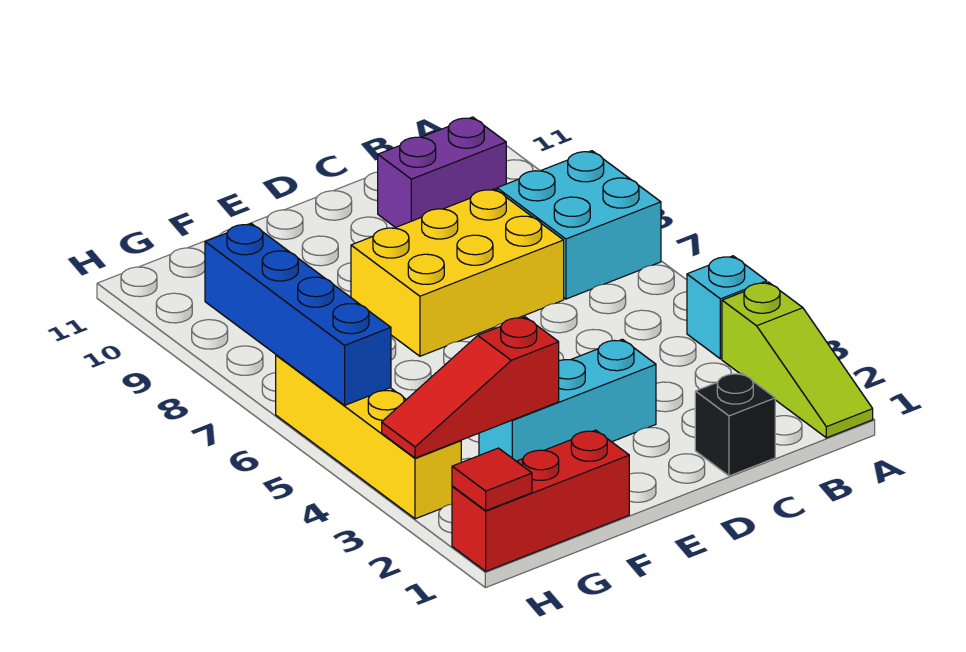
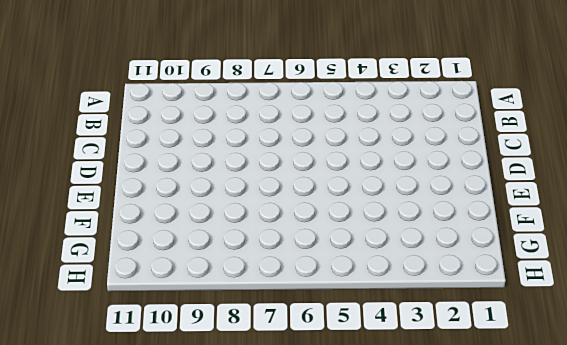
none -> lime slope A1:A3 level 1 top 3
none -> cyan brick A4 level 1
none -> cyan brick A7:B8 level 1

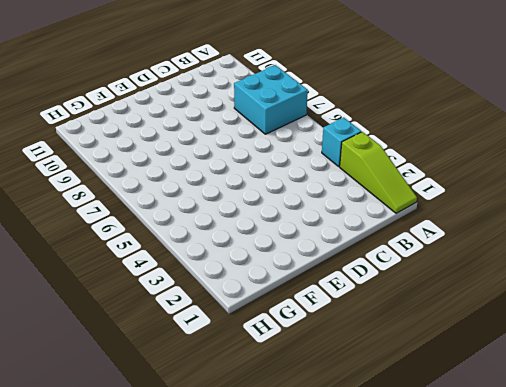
none -> purple brick B10:C10 level 1
none -> black brick C1 level 1
none -> yellow brick C7:E8 level 1

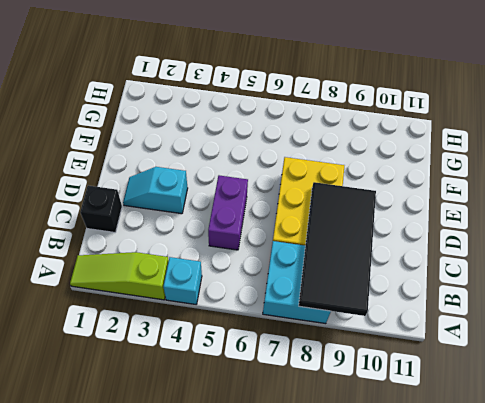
black tile A8:D9 level 2 -> none
purple brick C5:D5 level 1 -> purple brick B10:C10 level 1
cyan slope D2:D3 level 1 top 3 -> cyan brick D3:F3 level 1
none -> red brick F1:H1 level 1
none -> yellow brick H3:H6 level 1
none -> red slope F3:H3 level 2 top F

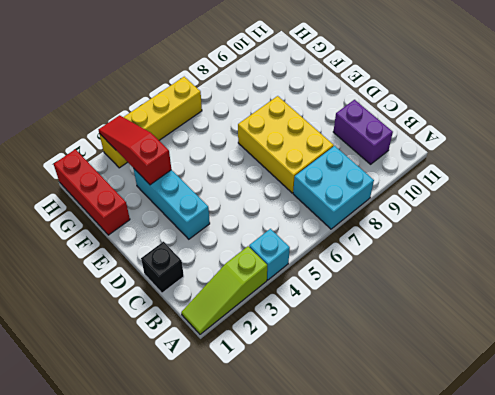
none -> red tile H1 level 2
none -> blue brick H5:H8 level 2

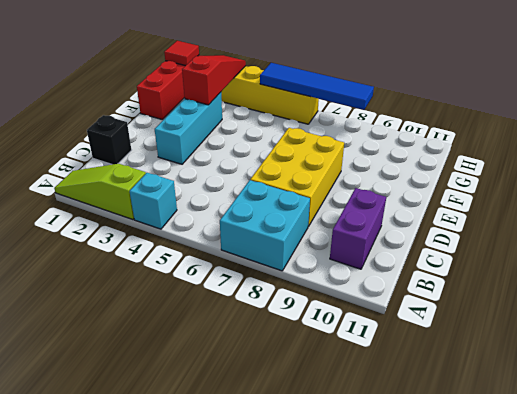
blue tile H5:H8 level 2 -> blue brick H5:H8 level 2

